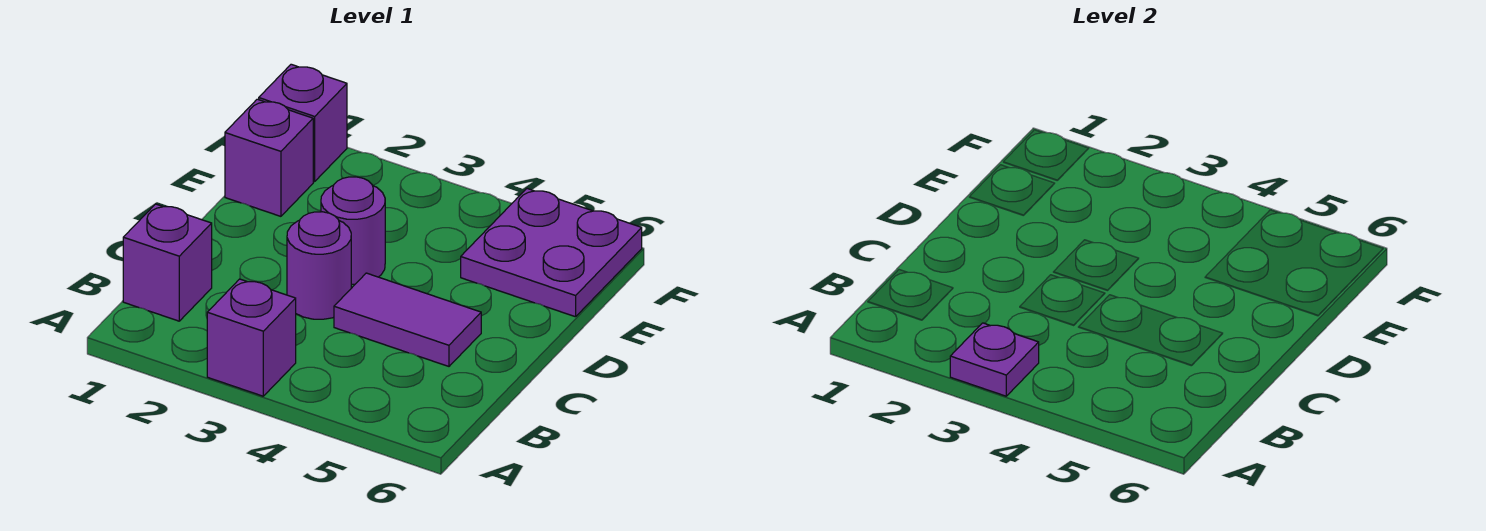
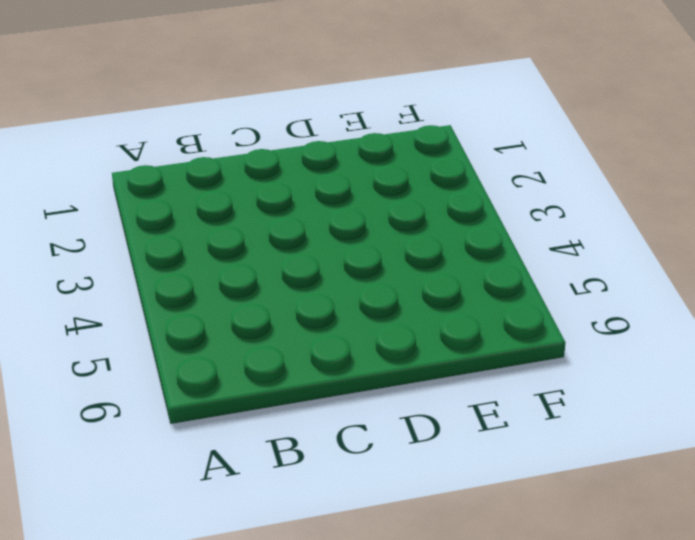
none -> purple brick A3 level 1
none -> purple brick B1 level 1

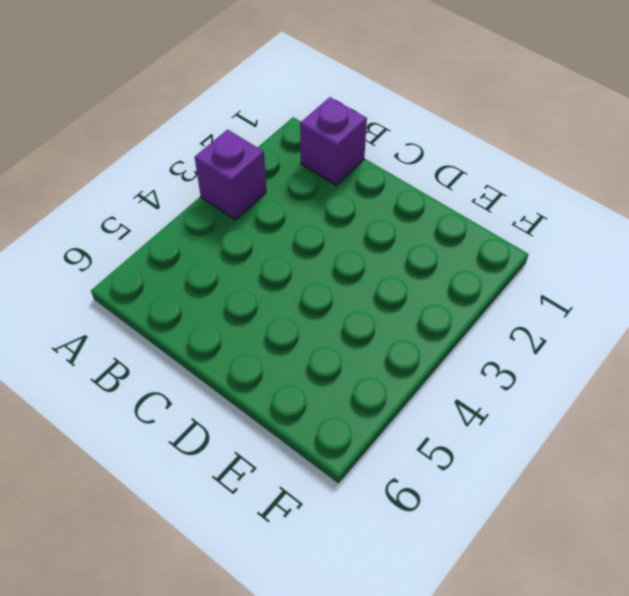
none -> purple round brick C3 level 1
none -> purple tile C4:C5 level 1

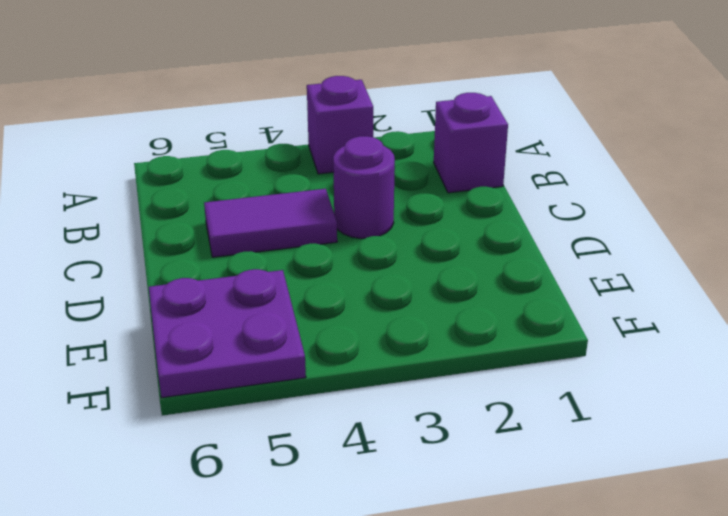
none -> purple round brick D3 level 1
none -> purple brick E1 level 1

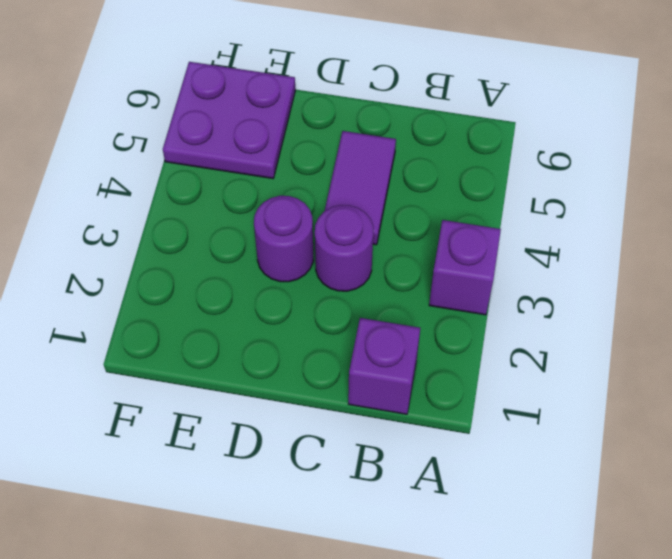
none -> purple brick E1 level 1
none -> purple brick F1 level 1

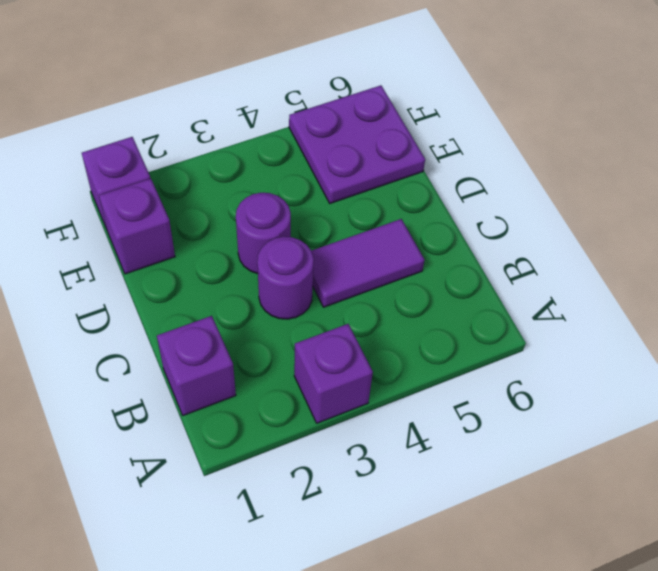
none -> purple plate A3 level 2

